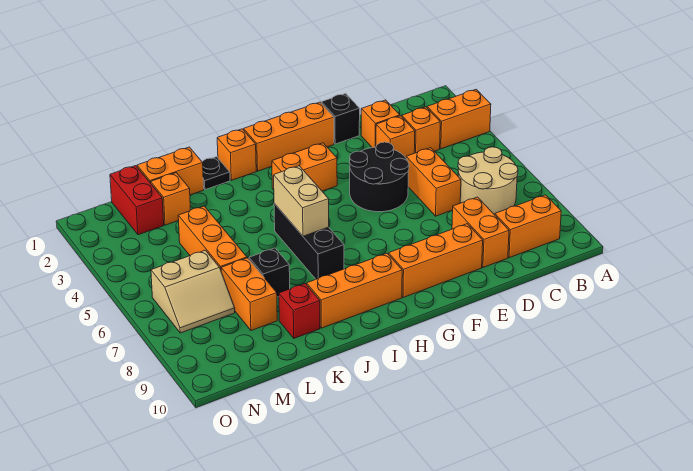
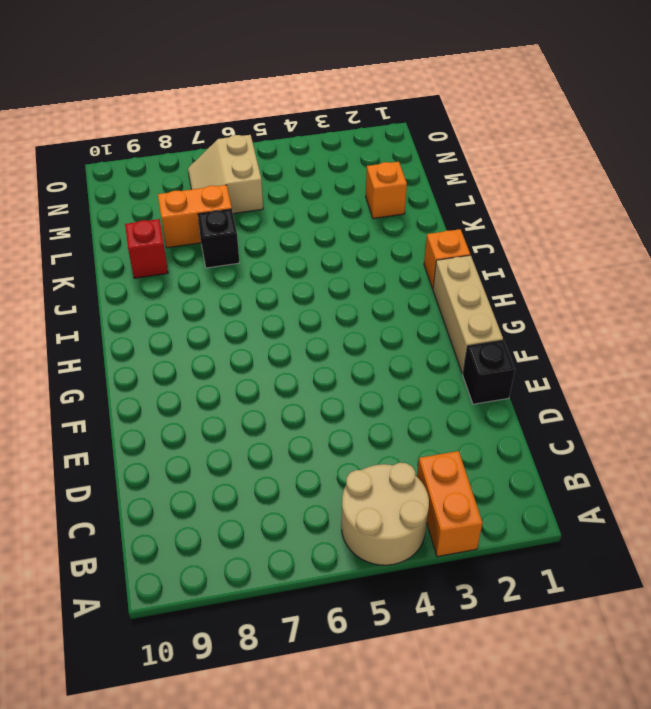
tan round brick A4:B5 level 1 -> tan round brick B6:C7 level 1
tan brick F1:H1 level 1 -> orange brick F1:H1 level 1
none -> orange brick B9:C9 level 1
none -> orange brick C3 level 1
none -> orange brick D2 level 1

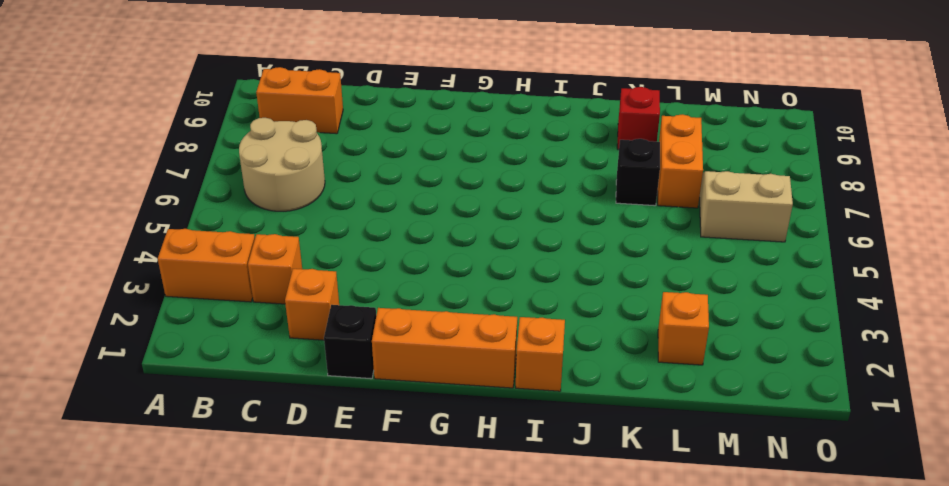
none -> orange brick D3 level 1
none -> orange brick D5:D6 level 1
none -> orange brick D8:D9 level 1

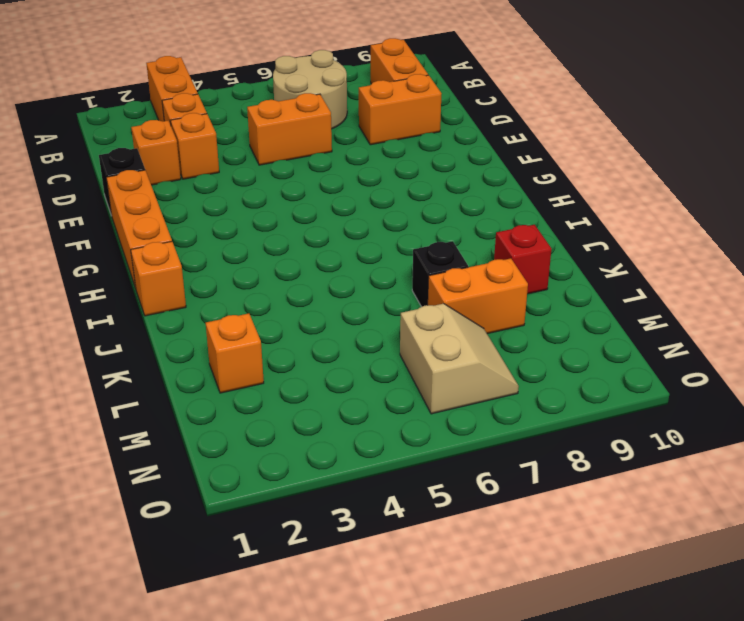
none -> black round brick E4:F5 level 1
none -> orange brick E9:G9 level 1
none -> orange brick G3:H3 level 1

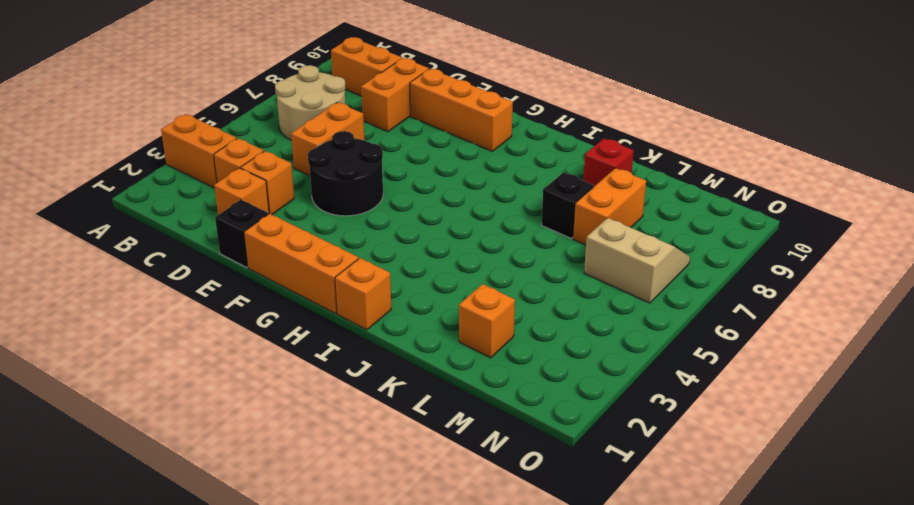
none -> orange brick G3:H3 level 1
none -> orange brick H9:J9 level 1
none -> black brick I5:I7 level 1

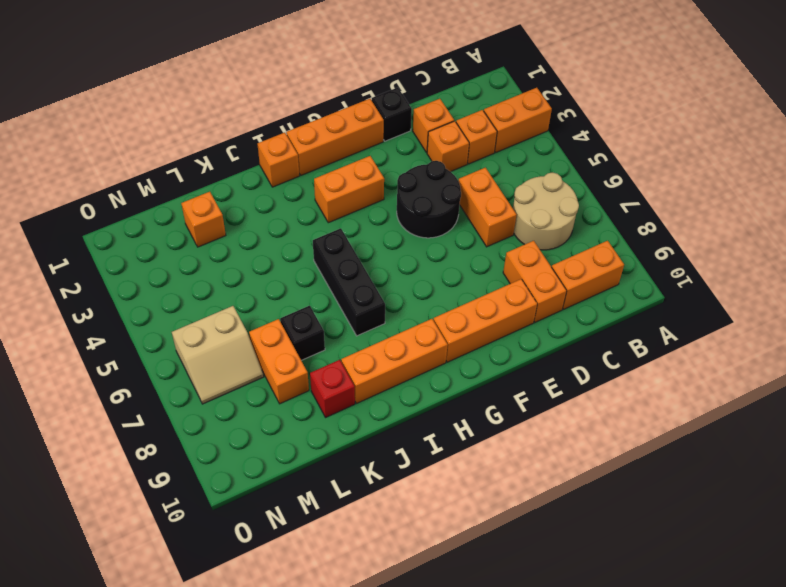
none -> black plate J1 level 1
none -> orange brick K1:L1 level 1
none -> orange brick L4:L6 level 1

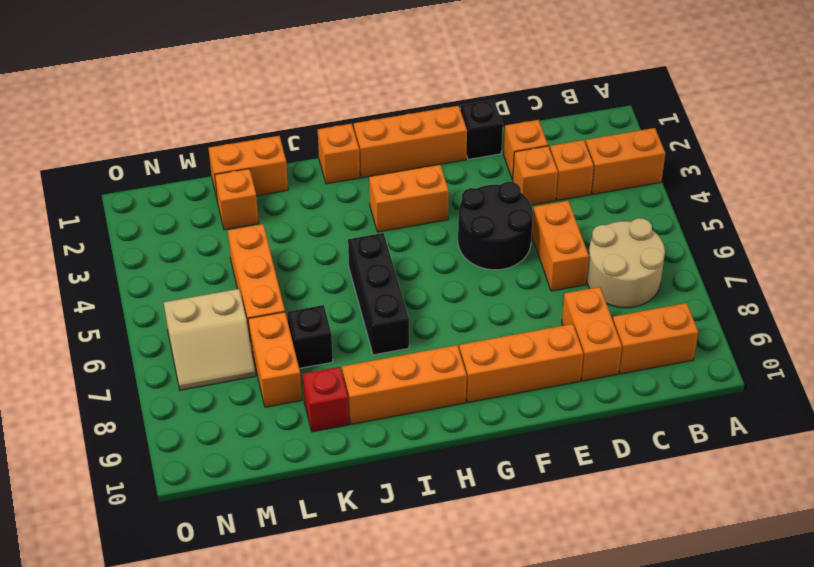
none -> black plate J1 level 1
none -> red brick M1:M2 level 1
none -> tan brick I5:I6 level 2

